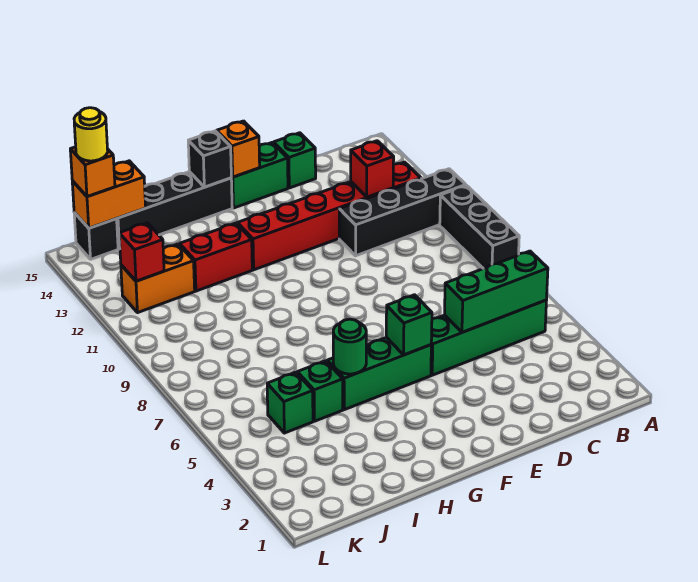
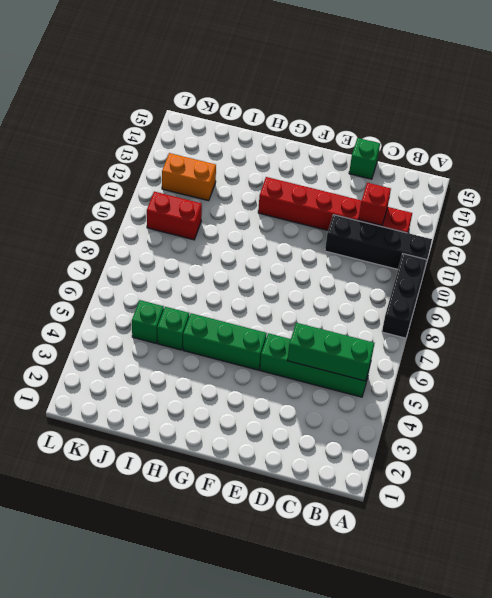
red brick J10:K10 level 1 -> red brick H12:I12 level 1
none -> green brick E15:F15 level 1
none -> black brick G15:J15 level 1
none -> black brick K15 level 1

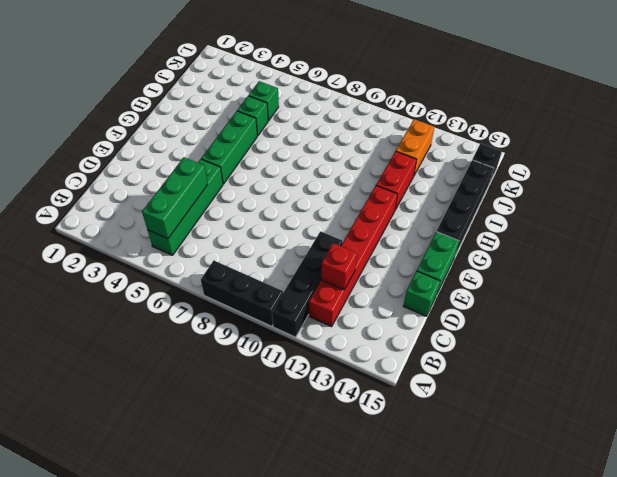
none -> green brick F5 level 2
none -> orange brick F15 level 2
none -> black brick G15 level 2

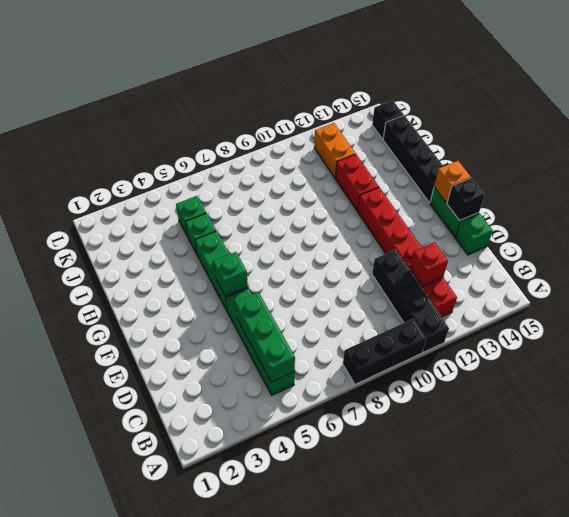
black brick E15 level 2 -> black brick G15 level 2
none -> green round brick H5 level 2
none -> orange brick J15:K15 level 2
none -> red brick K12 level 2

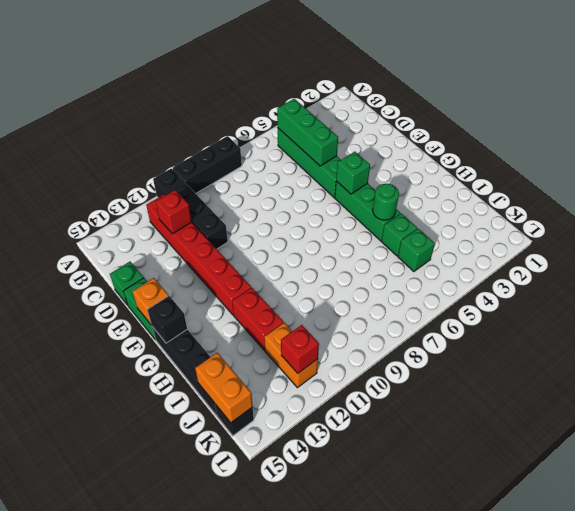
none -> orange brick K15 level 3
none -> yellow round brick K15 level 4

